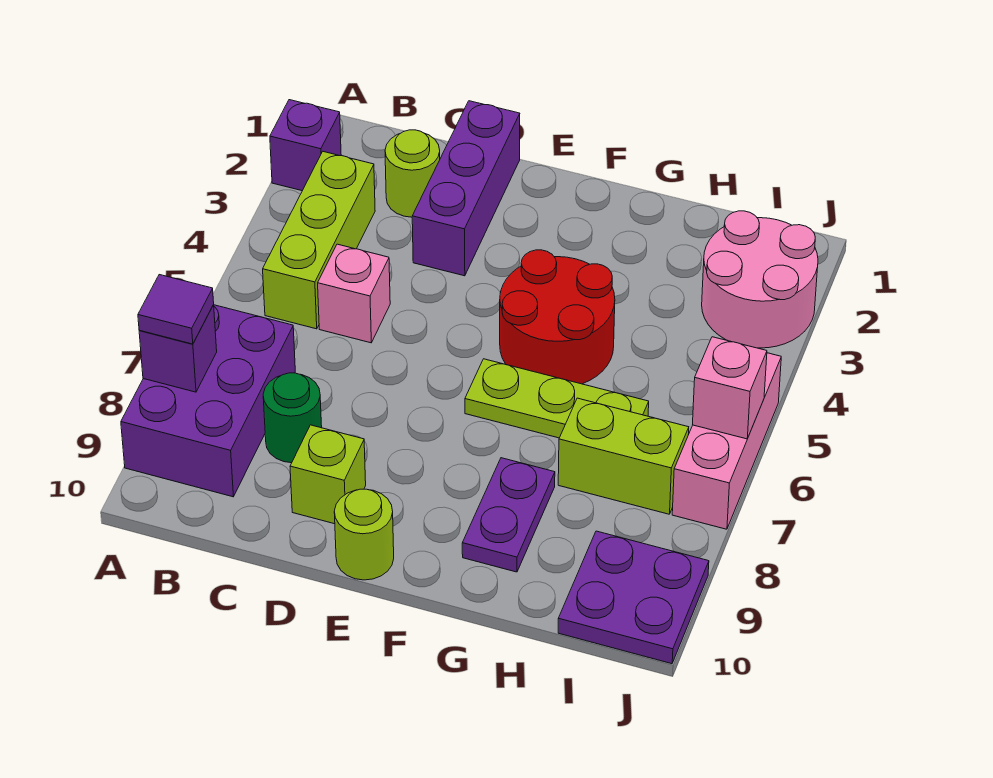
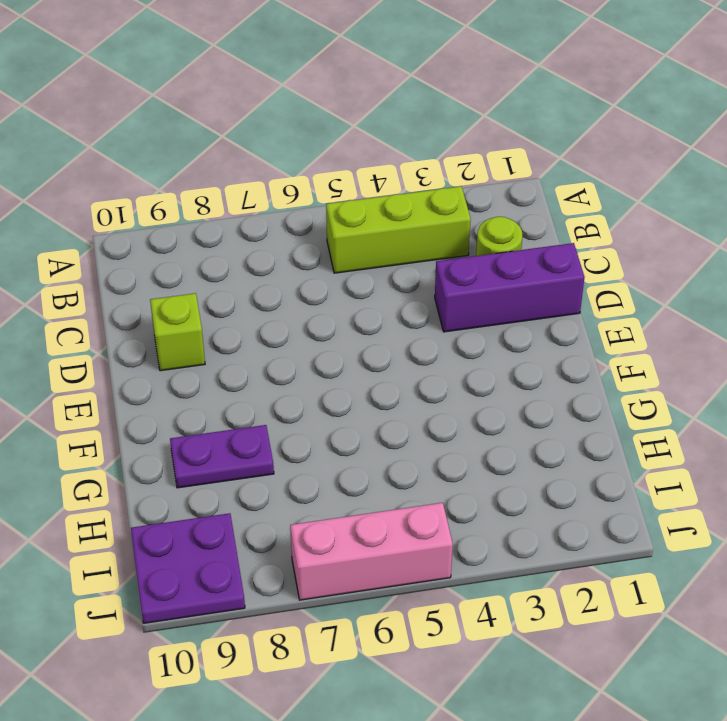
none -> purple brick A2 level 1
none -> purple brick A7:B9 level 1
none -> pink brick C5 level 1

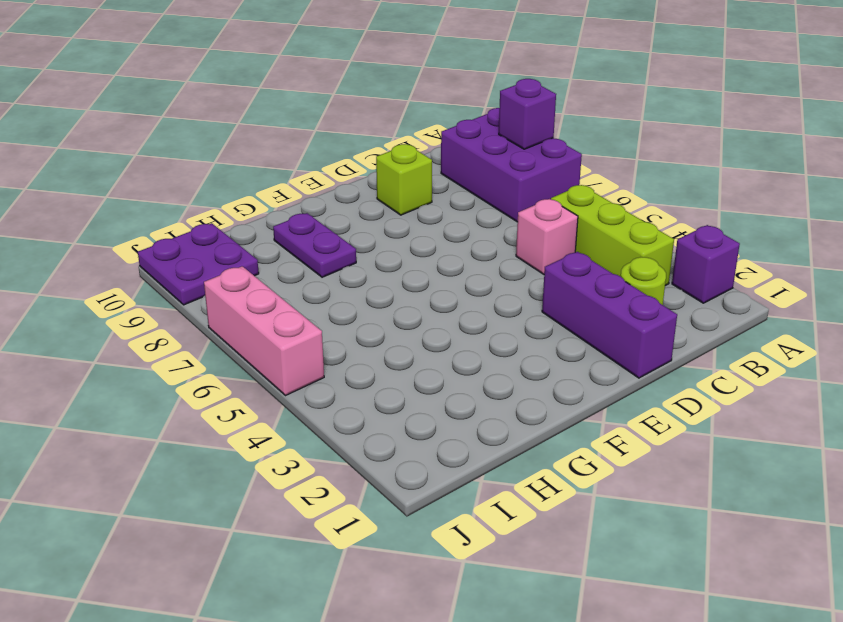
none -> green round brick C8 level 1
none -> lime round brick E10 level 1
none -> red round brick F4:G5 level 1

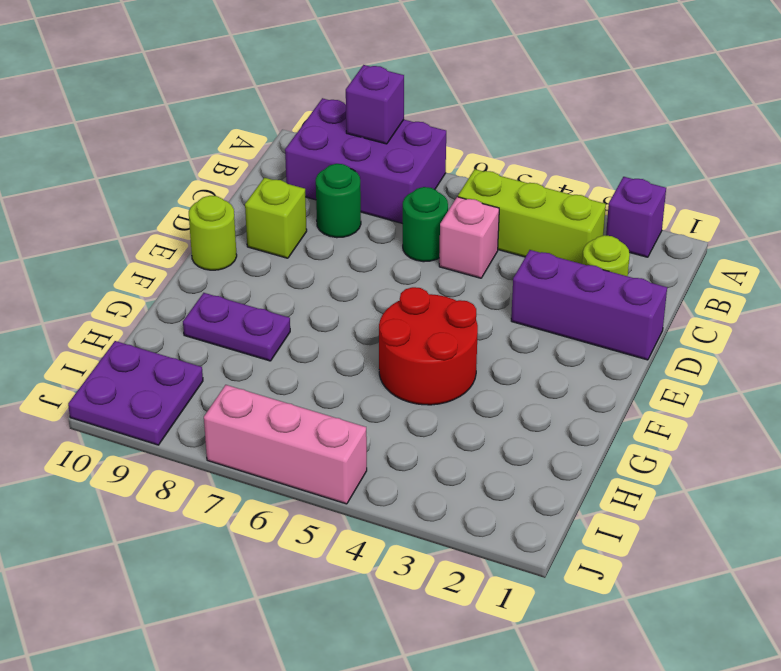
green round brick C6 level 1 -> none
none -> lime plate F6:H6 level 1
none -> lime brick H7:I7 level 1
none -> pink round brick I2:J3 level 1

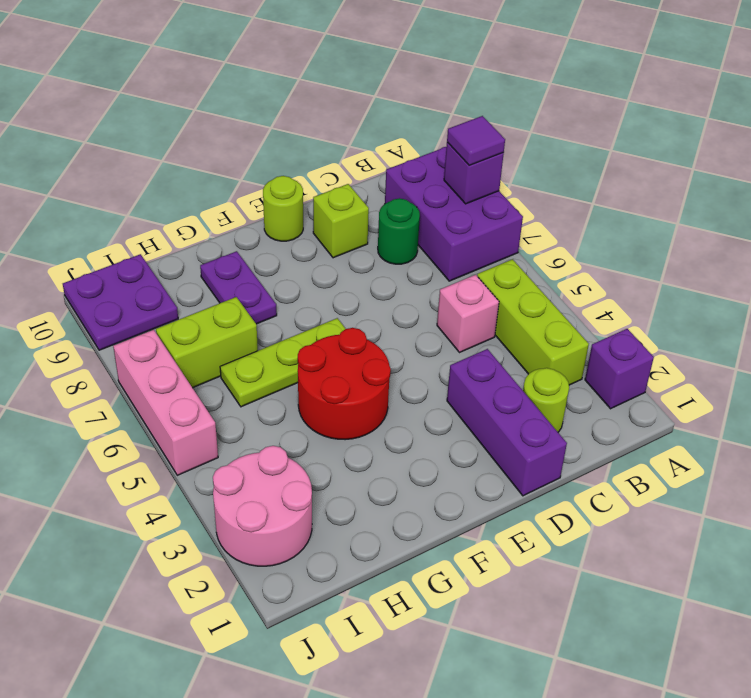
none -> pink brick J6 level 2

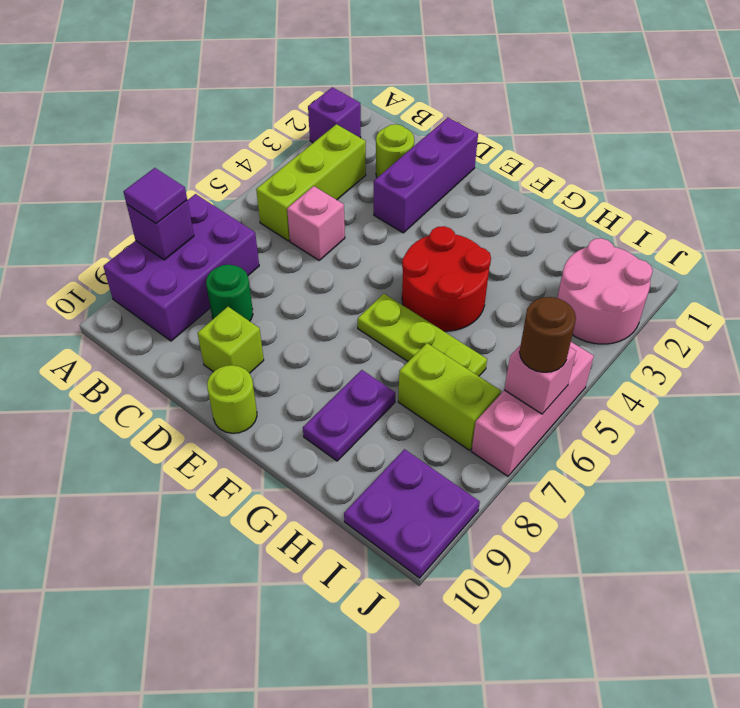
brown round brick J6 level 3 -> none

